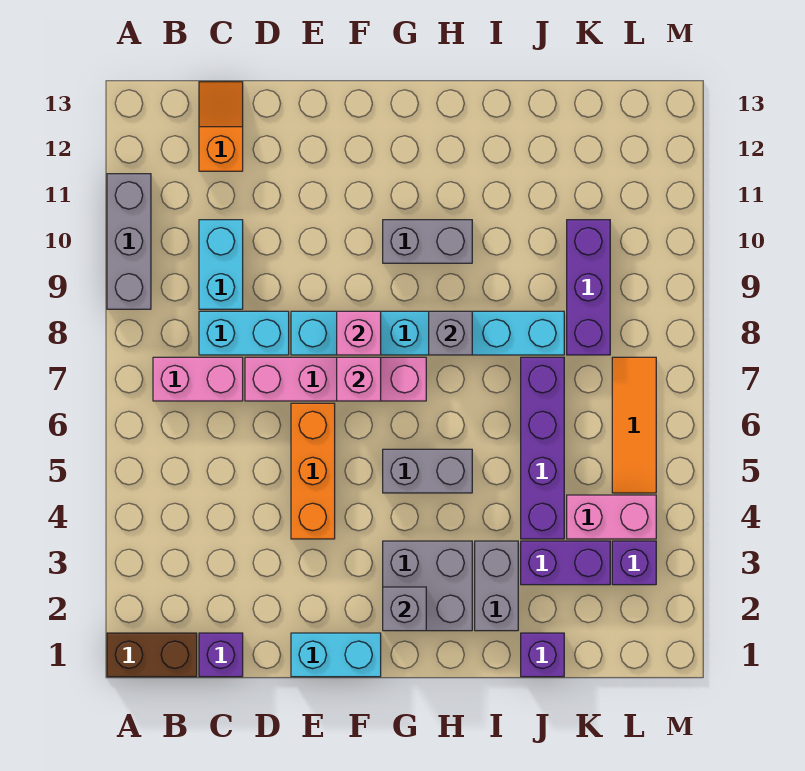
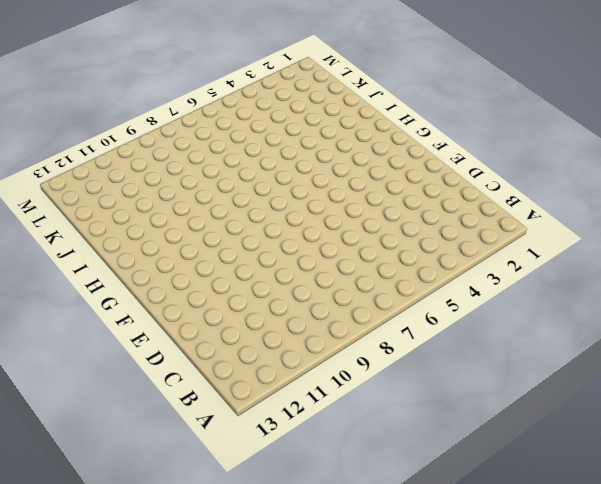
none -> brown brick A1:B1 level 1
none -> grey brick A9:A11 level 1
none -> pink brick B7:C7 level 1

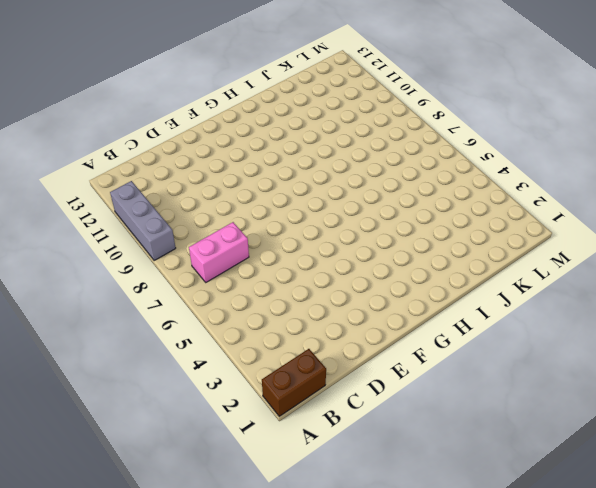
none -> purple brick C1 level 1
none -> cyan brick C8:D8 level 1
none -> cyan brick C9:C10 level 1

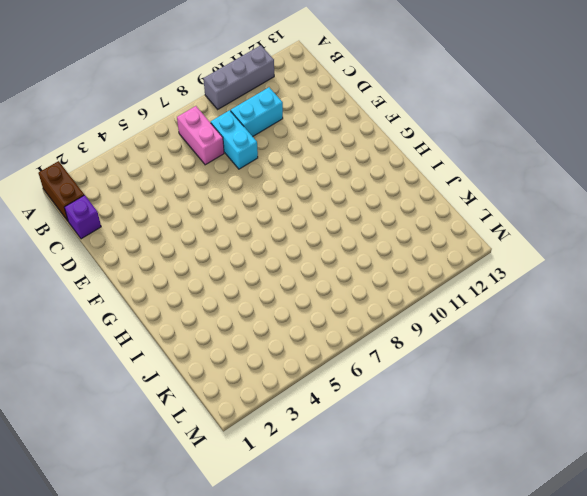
none -> orange slope C12:C13 level 1 top 12
none -> pink brick D7:G7 level 1
none -> cyan brick E1:F1 level 1

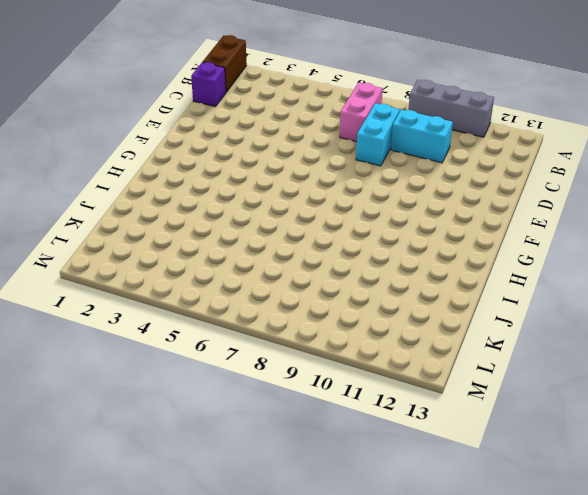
none -> orange slope C12:C13 level 1 top 12
none -> pink brick D7:G7 level 1
none -> cyan brick E1:F1 level 1

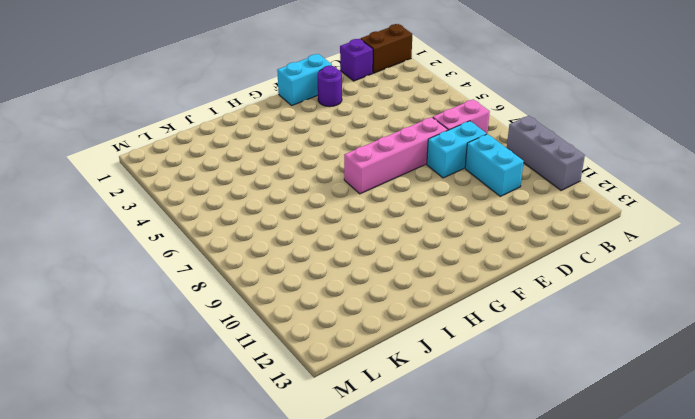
purple round brick E2 level 1 -> none
none -> orange slope C12:C13 level 1 top 12
none -> orange brick E4:E6 level 1
none -> cyan brick E8:J8 level 1

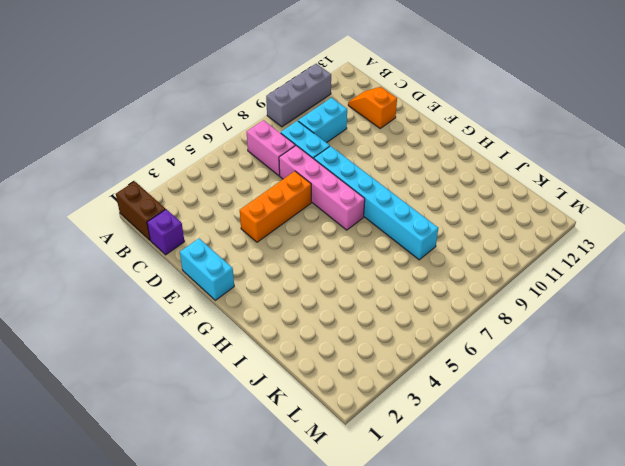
orange slope C12:D12 level 1 top D -> orange slope C12:C13 level 1 top 12
none -> grey brick G2:H3 level 1
none -> grey brick G5:H5 level 1
none -> grey brick G10:H10 level 1

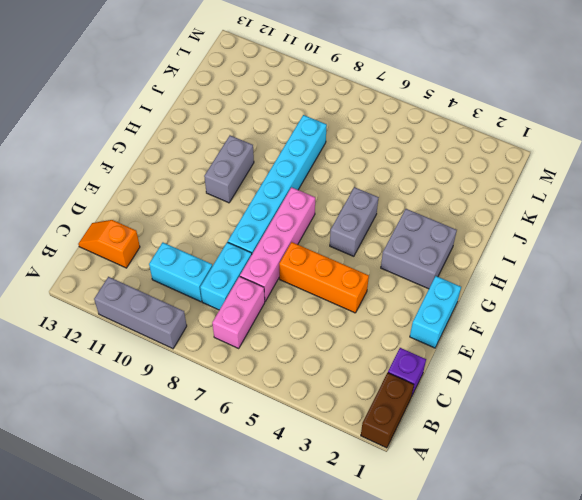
none -> grey brick I2:I3 level 1
none -> purple brick J1 level 1
none -> purple brick J3:K3 level 1

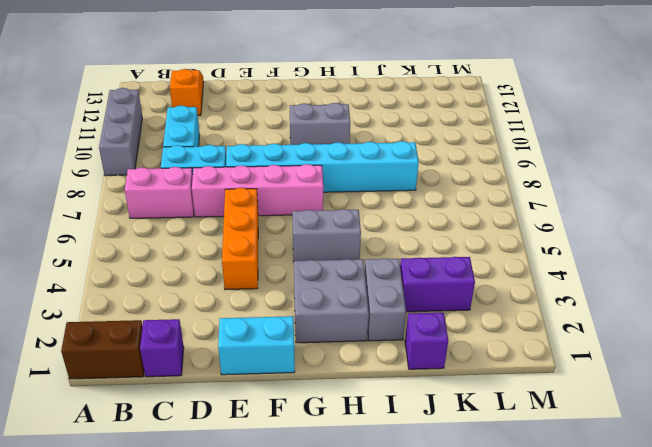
none -> purple brick J4:J7 level 1
none -> pink brick K4:L4 level 1
none -> purple brick K8:K10 level 1

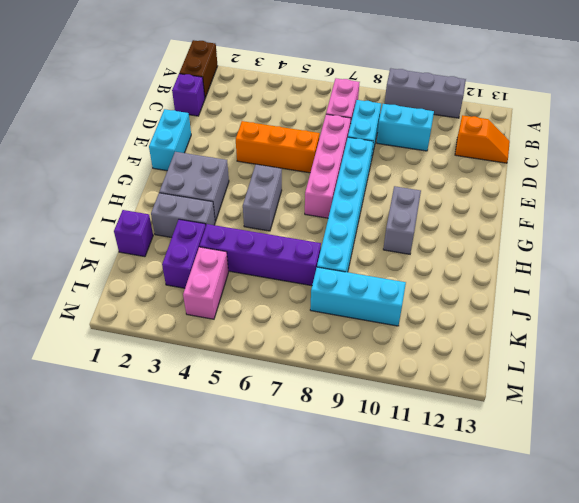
cyan brick K8:K10 level 1 -> purple brick K8:K10 level 1
none -> purple brick L3 level 1
none -> orange tile L5:L7 level 1
none -> pink brick F7 level 2

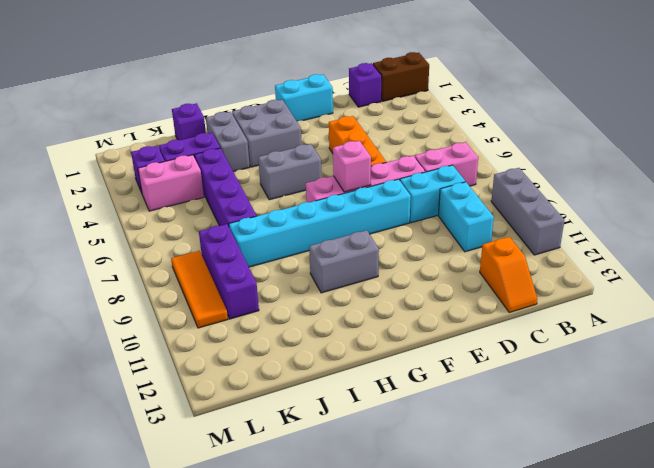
orange tile L8:L10 level 1 -> orange tile L5:L7 level 1
none -> pink brick F8 level 2
none -> grey brick G2 level 2
none -> grey brick H8 level 2

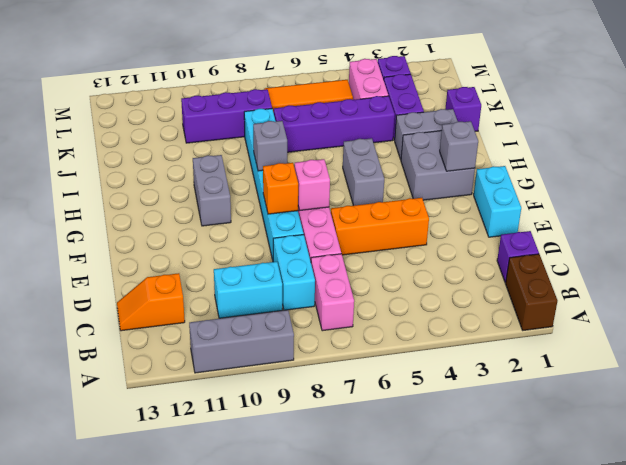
orange brick F8 level 2 -> pink brick F8 level 2

